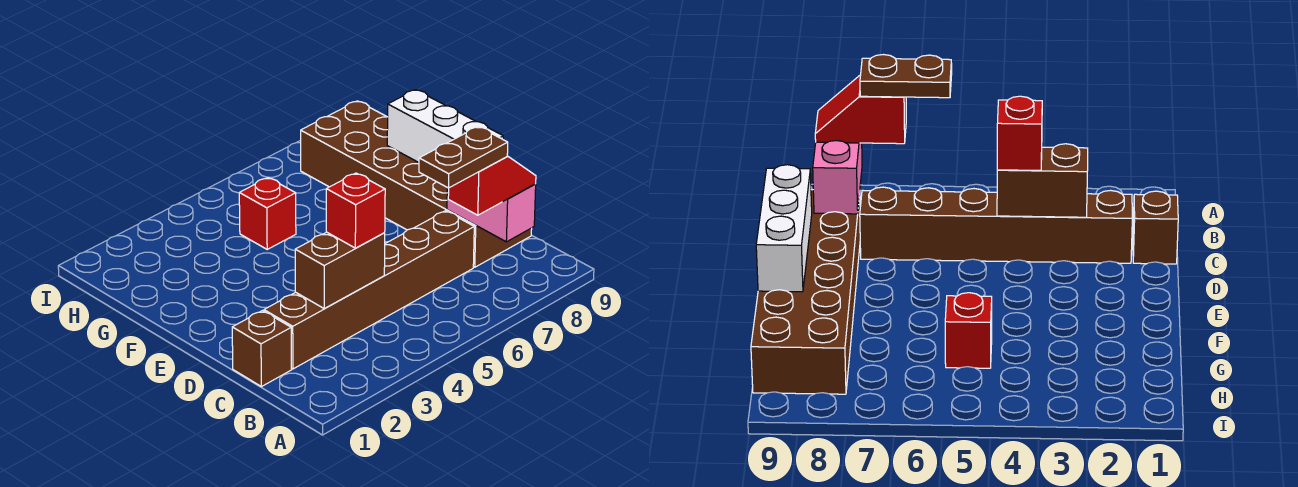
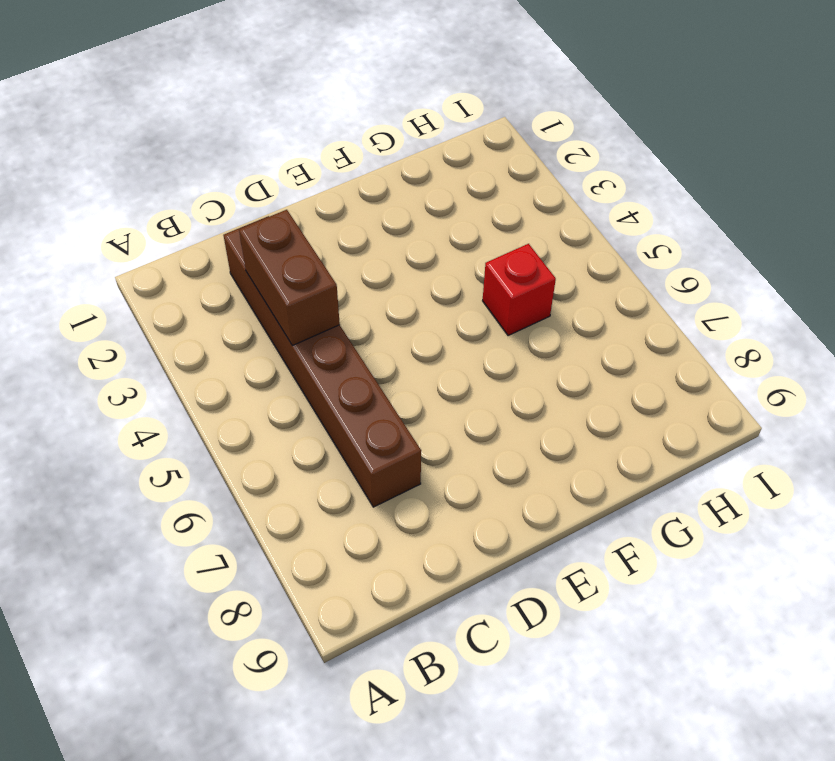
none -> brown brick C1 level 1
none -> brown brick C8:H9 level 1

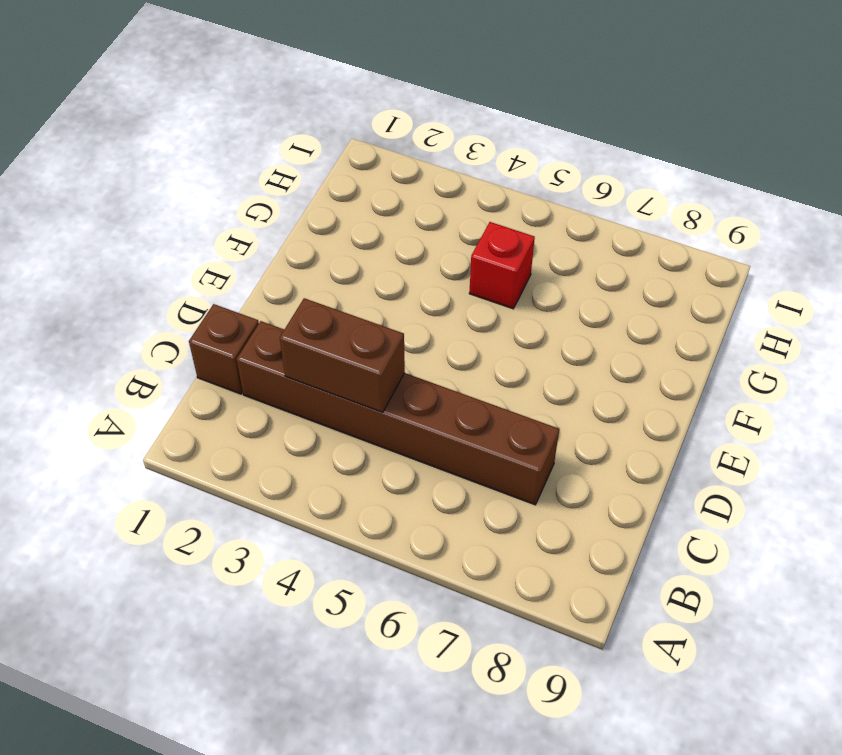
none -> brown brick C8:H9 level 1
none -> pink brick B8:C8 level 2

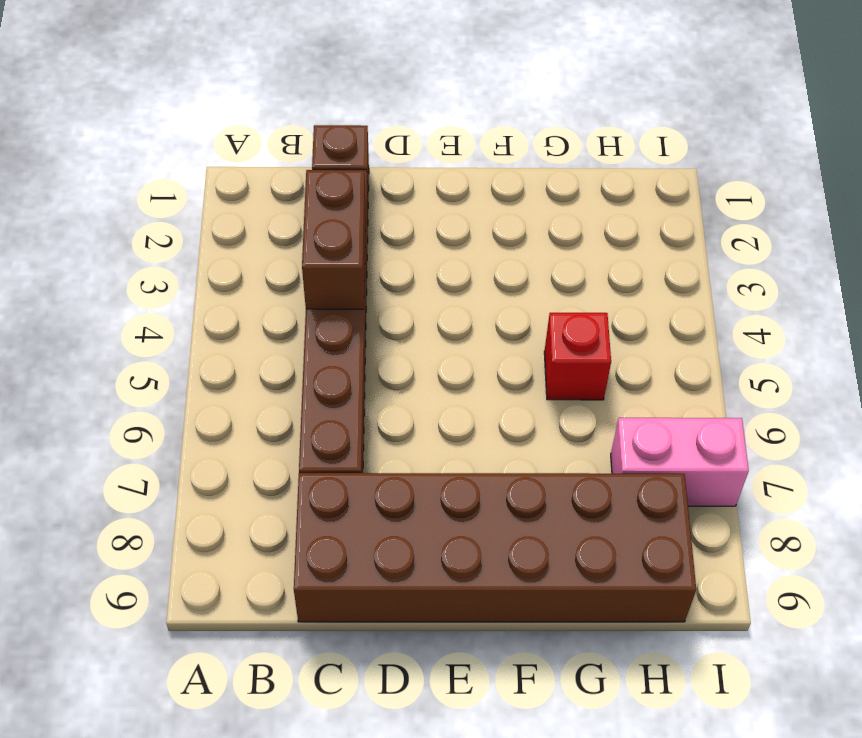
pink brick H7:I7 level 1 -> pink brick B8:C8 level 2
none -> white brick D9:F9 level 2
none -> red slope B7:B8 level 3 top 7

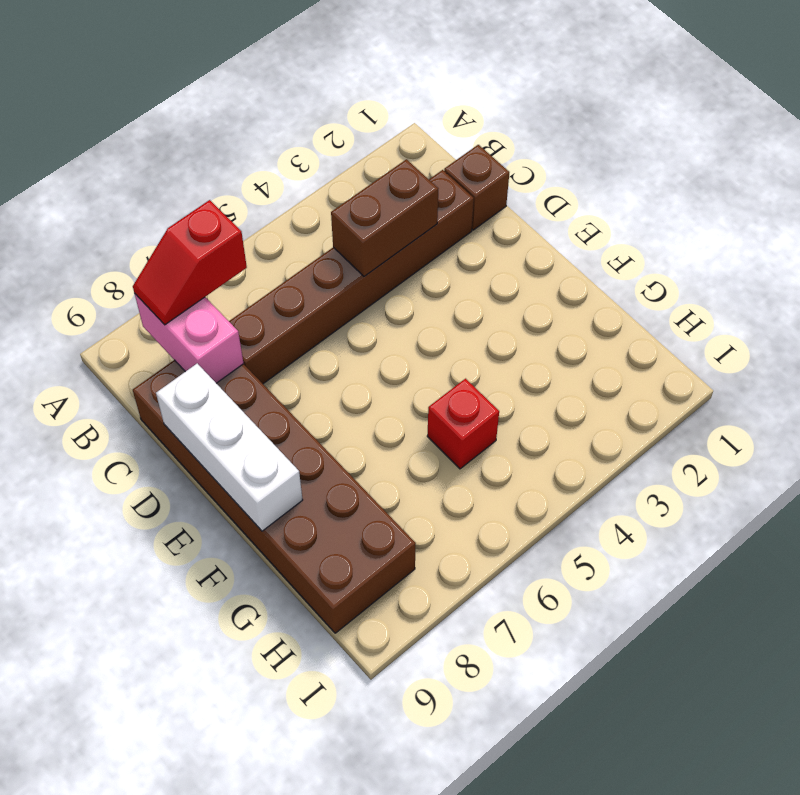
none -> red brick C4 level 3
none -> brown plate B6:B7 level 4

